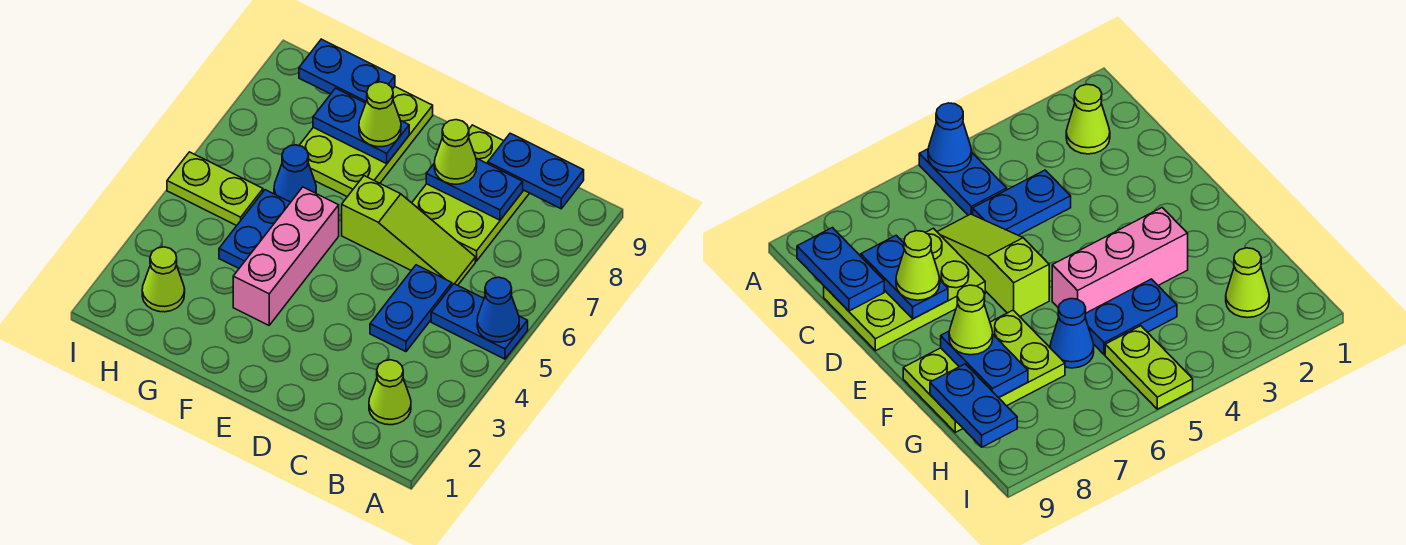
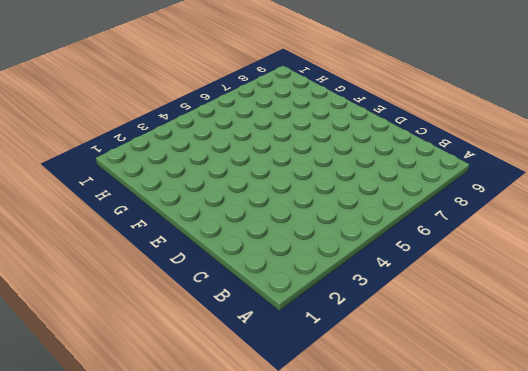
none -> blue plate A5:B5 level 1
none -> lime cone B2 level 1
none -> blue plate C4:C5 level 1

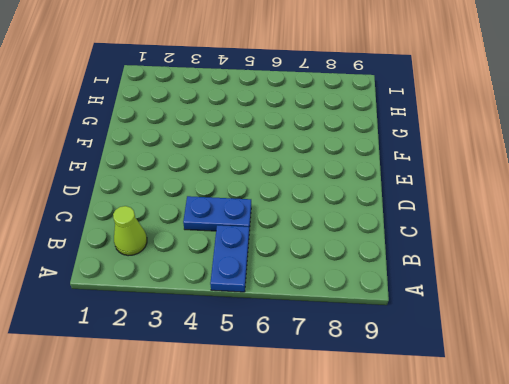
none -> lime slope C6:E6 level 1 top E
none -> lime plate C7:D9 level 1
none -> pink brick F3:F5 level 1

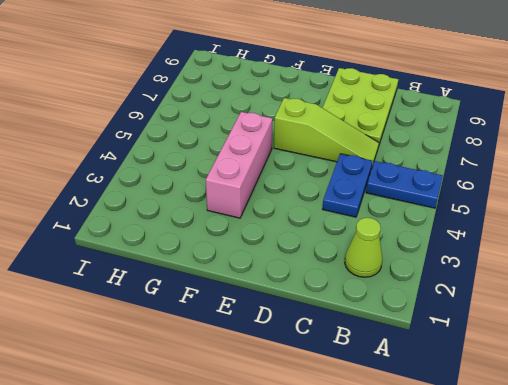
none -> lime plate F7:G9 level 1
none -> blue plate G4:G5 level 1
none -> blue cone G6 level 1

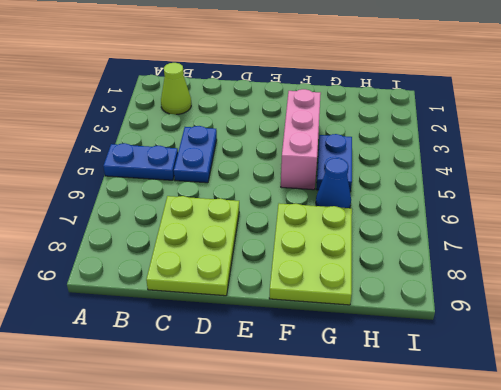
none -> lime slope C6:E6 level 1 top E
none -> lime cone H2 level 1
none -> lime plate H5:I5 level 1

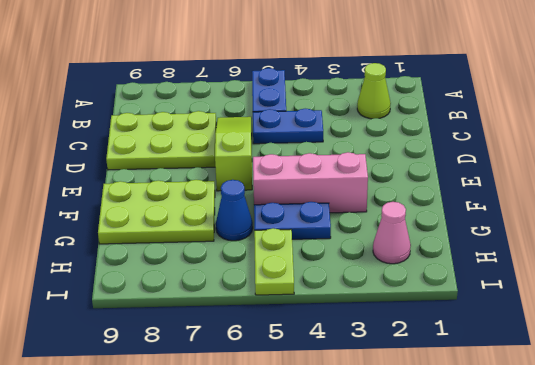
pink cone H2 level 1 -> lime cone H2 level 1
none -> blue cone A5 level 2
none -> blue plate B9:C9 level 2
none -> blue plate C8:D8 level 2

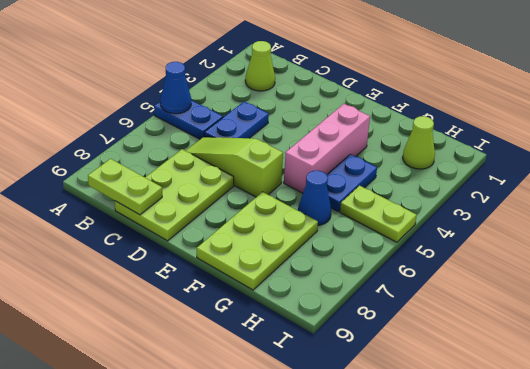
lime plate B9:C9 level 2 -> blue plate B9:C9 level 2
none -> blue plate C8:D8 level 2
none -> blue plate F8:G8 level 2
none -> blue plate G9:H9 level 2

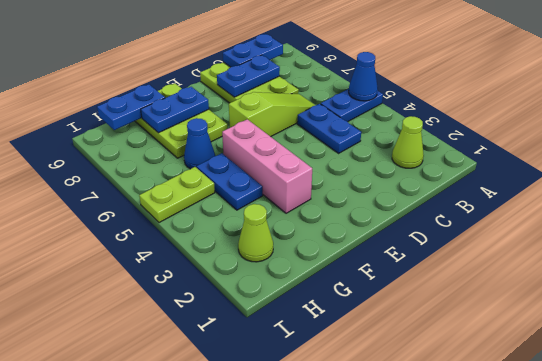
none -> lime cone D8 level 3
none -> lime cone F8 level 3

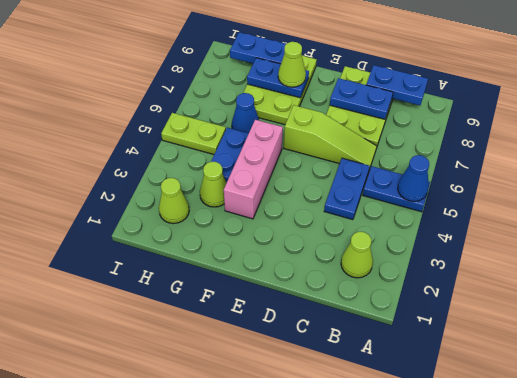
lime cone G3 level 1 -> lime cone D8 level 3

